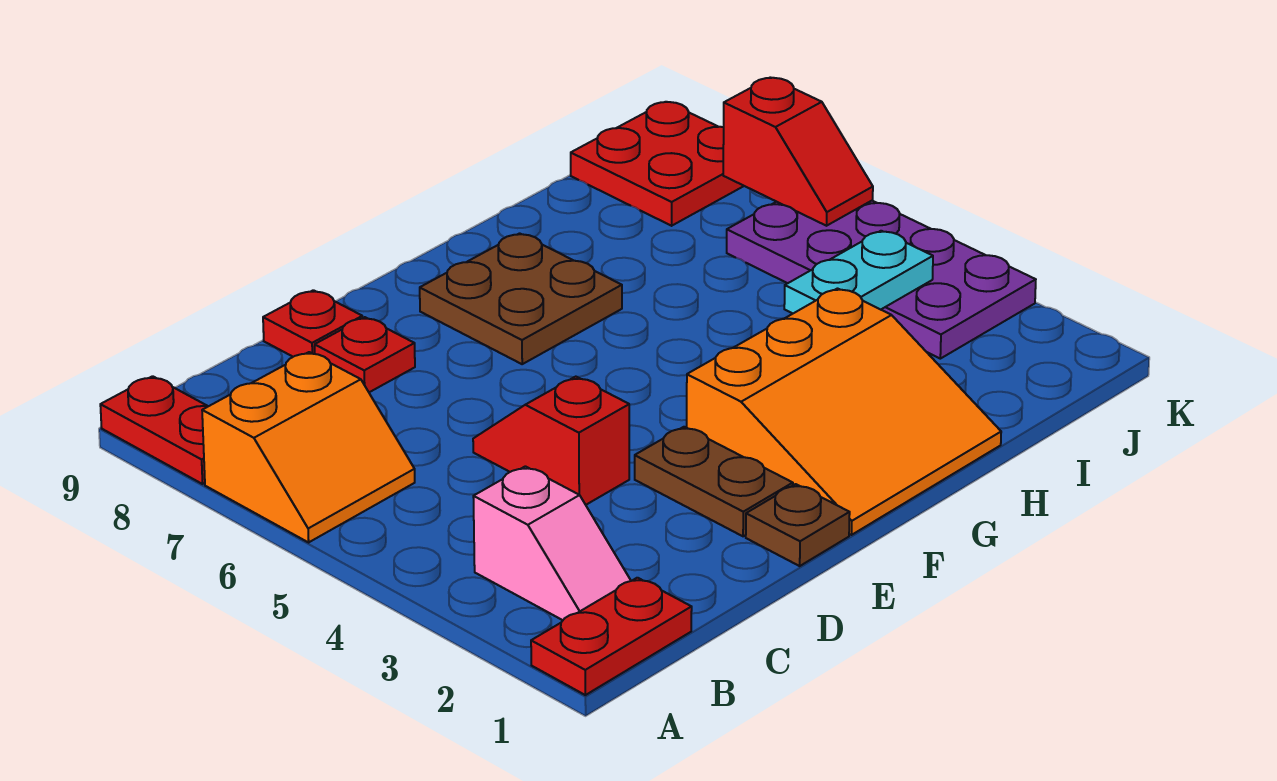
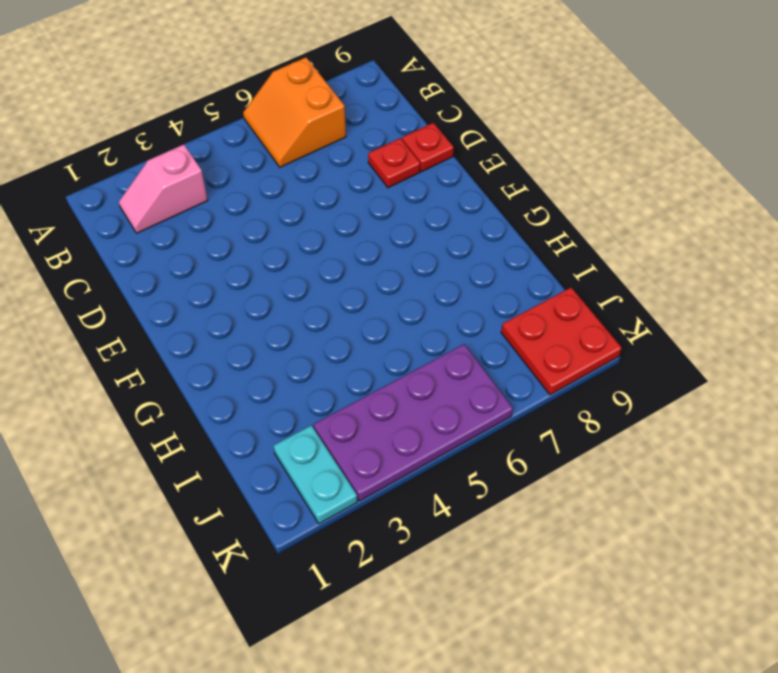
cyan plate J2:K2 level 1 -> cyan plate I4:J4 level 2
none -> red plate A1:B1 level 1
none -> red plate A8:A9 level 1
none -> red slope D4:D5 level 1 top 4

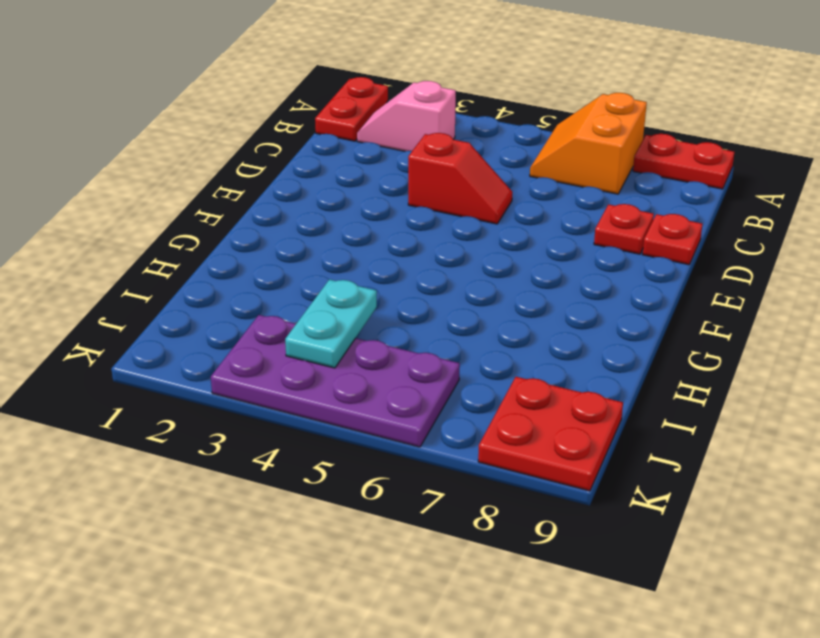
none -> brown plate E1 level 1
none -> brown plate E2:E3 level 1
none -> orange slope F1:H3 level 1 top 3

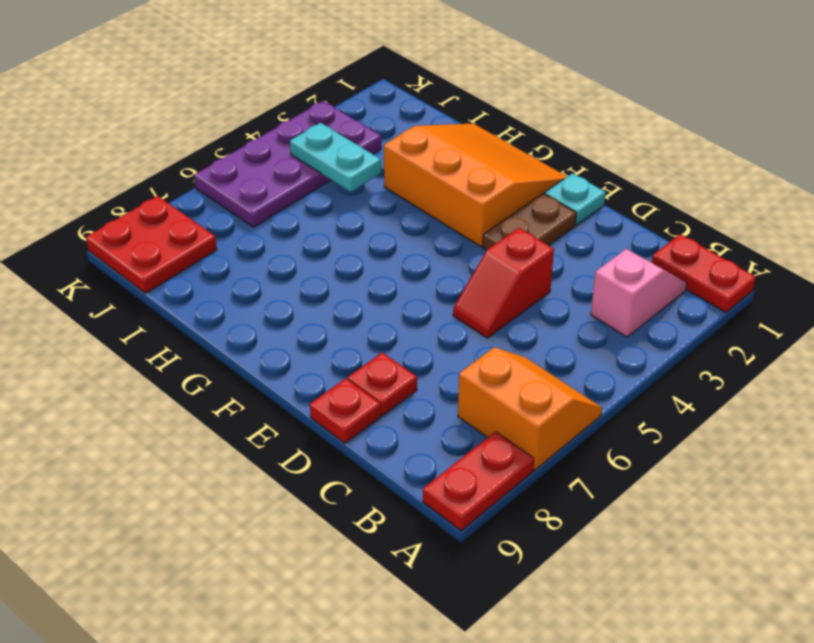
cyan plate E1 level 1 -> brown plate E1 level 1
none -> brown plate F7:G8 level 1
none -> red slope K6:K7 level 2 top 7

